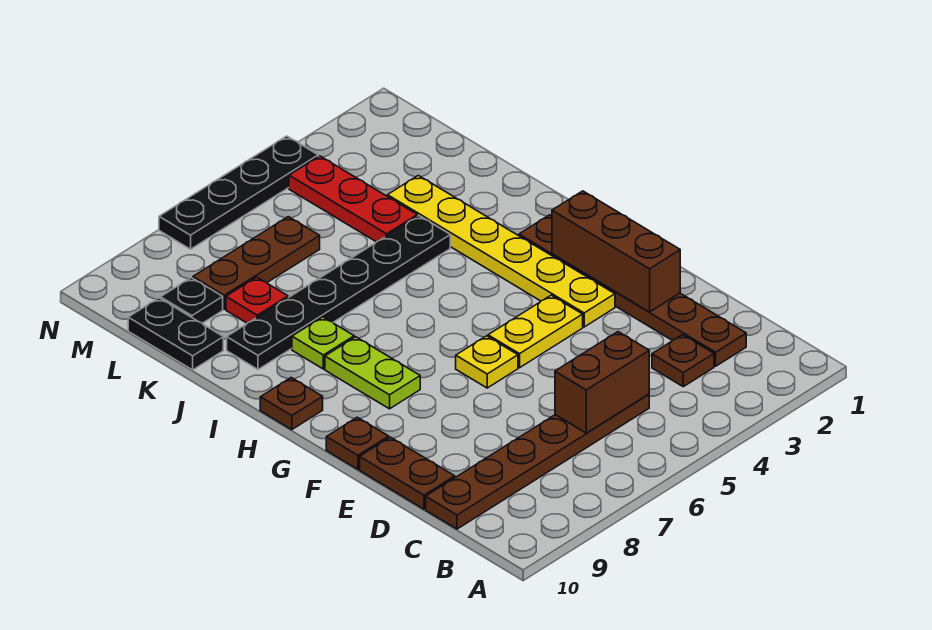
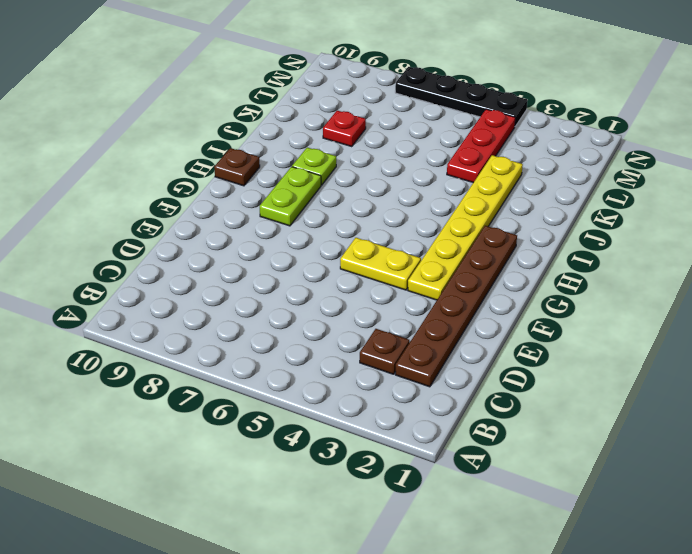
none -> brown plate C5:C10 level 1
none -> brown plate D10:E10 level 1
none -> yellow plate F6 level 1

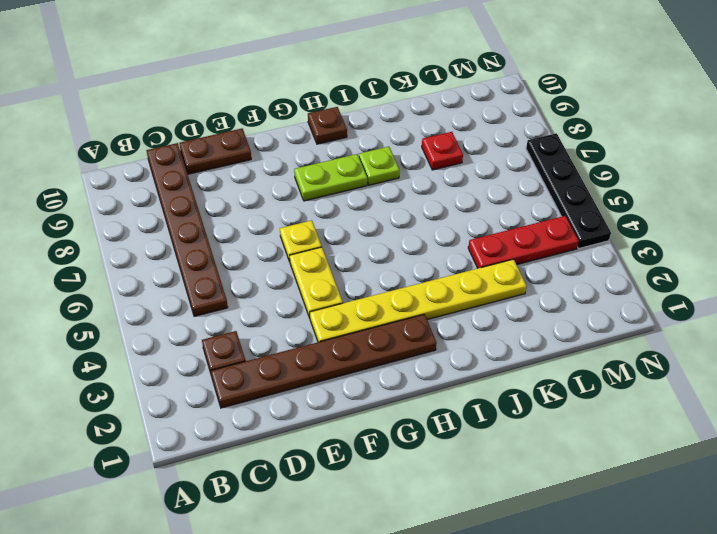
none -> brown plate F10 level 1
none -> black plate J4:J9 level 1
none -> black plate K10:L10 level 1

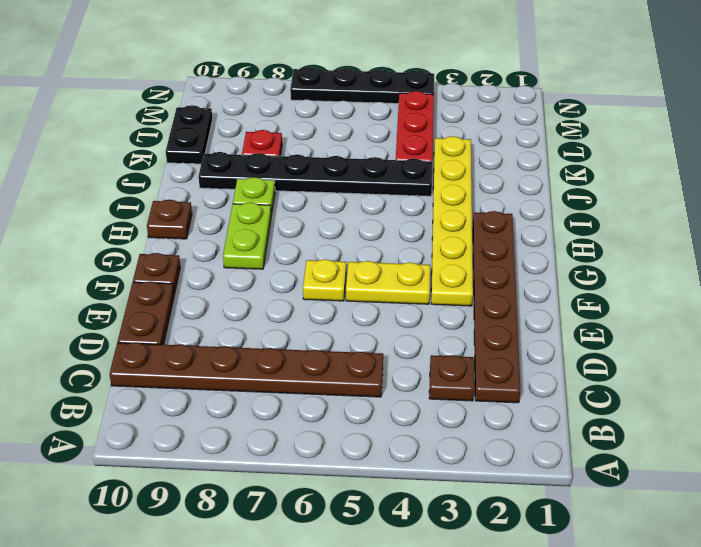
none -> brown plate L6:L8 level 1
none -> black plate L9 level 1
none -> brown brick C5:C6 level 2

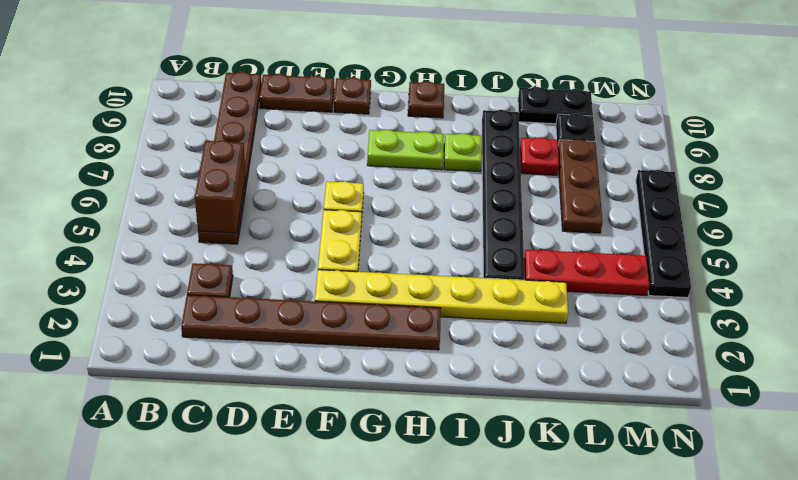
none -> brown brick E2:G2 level 2

